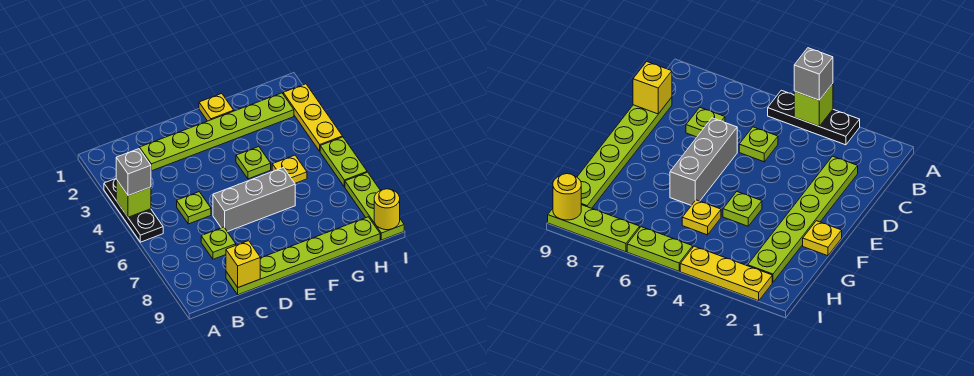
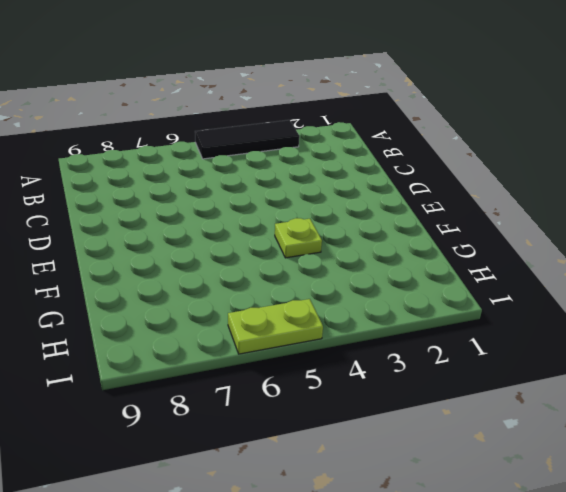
black tile A3:A5 level 1 -> black plate A3:A5 level 1
none -> lime plate C2:H2 level 1
none -> lime plate C5 level 1
none -> lime plate C7 level 1

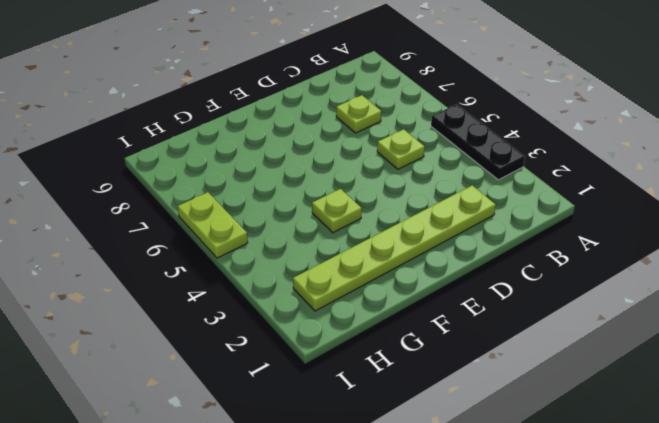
none -> lime plate C9:H9 level 1
none -> grey brick D6:F6 level 1
none -> yellow plate F1 level 1

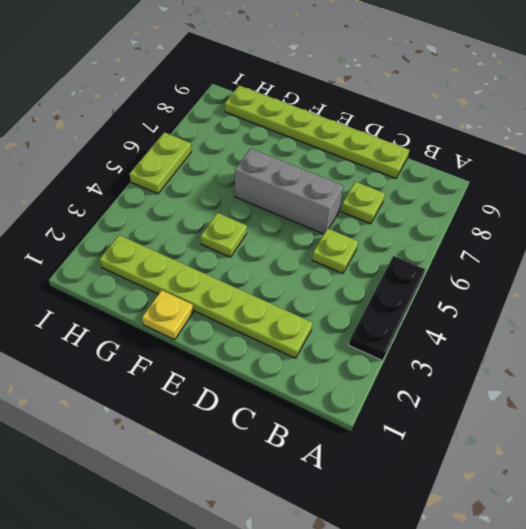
none -> yellow plate G5 level 1
none -> yellow plate I2:I4 level 1
none -> lime plate I7:I9 level 1

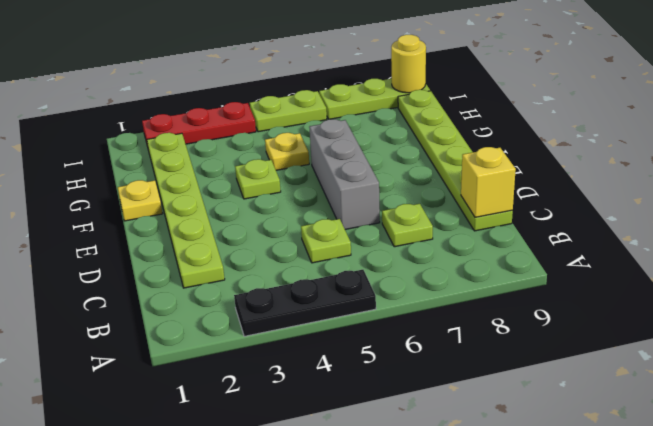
red plate I2:I4 level 1 -> yellow plate I2:I4 level 1
none -> lime brick A4 level 2
none -> grey brick A4 level 3

